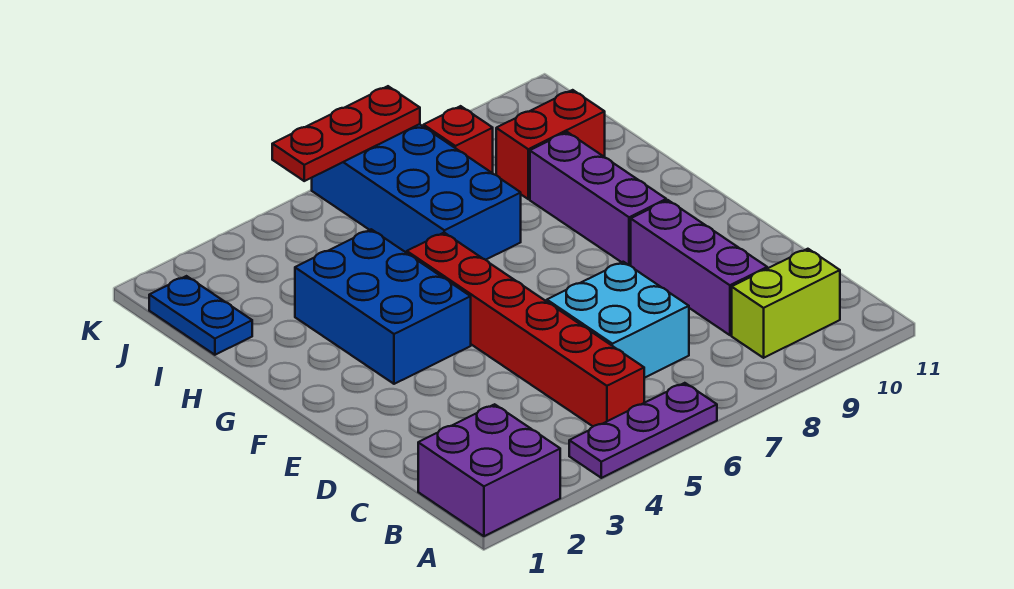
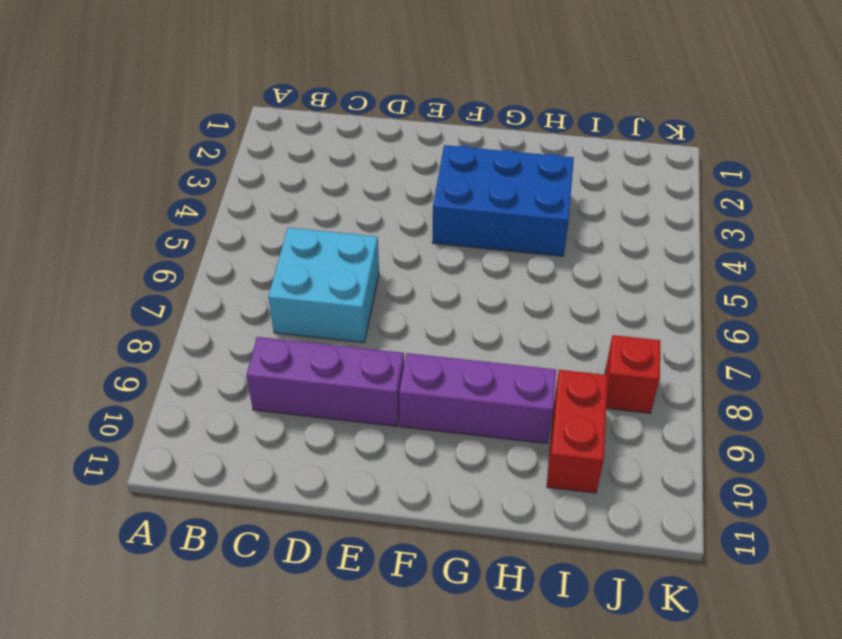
none -> purple brick A1:B2 level 1
none -> purple plate A4:A6 level 1
none -> red brick B5:G5 level 1

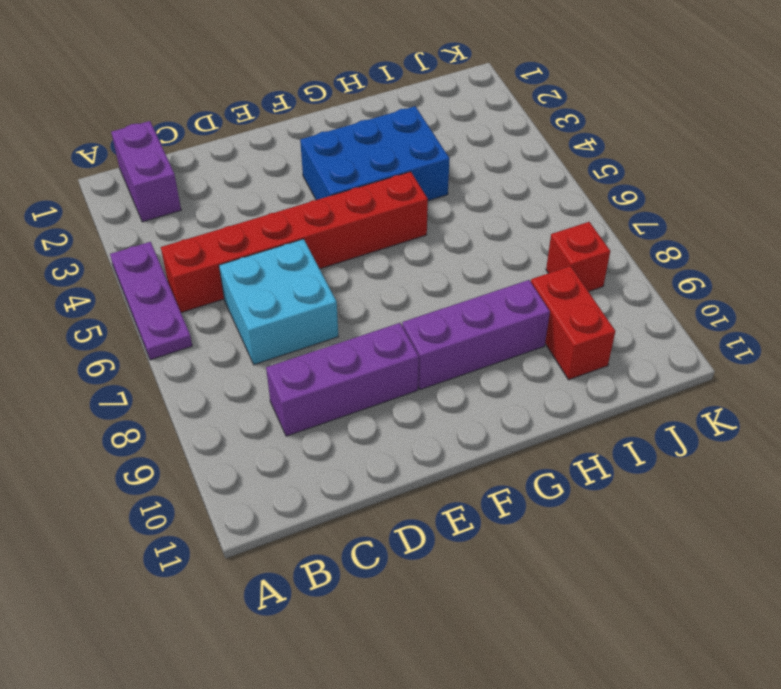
purple brick B1:B2 level 1 -> purple brick A1:B2 level 1
none -> lime brick B9:B10 level 1
none -> blue brick H6:K7 level 1
none -> blue plate I1:J1 level 1

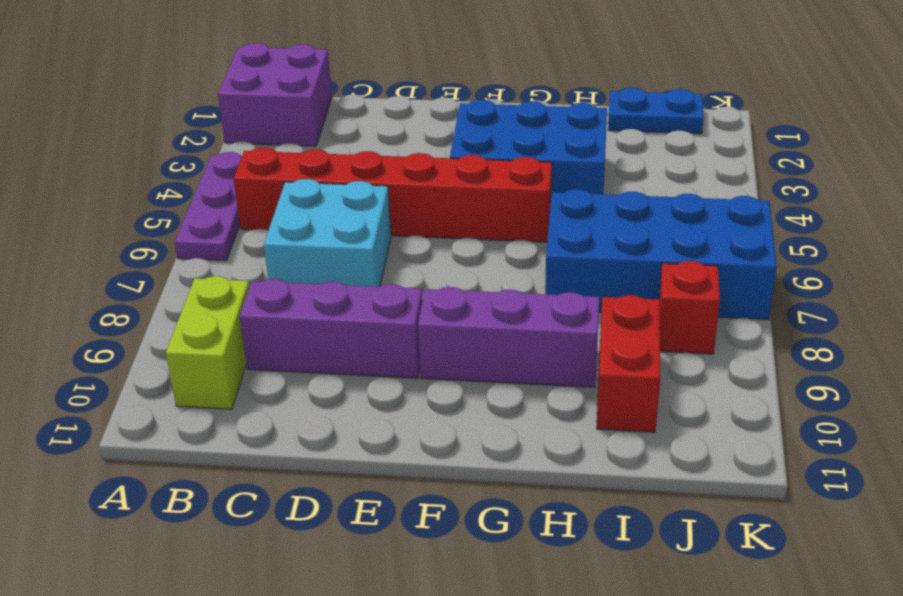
none -> red plate K5:K7 level 2

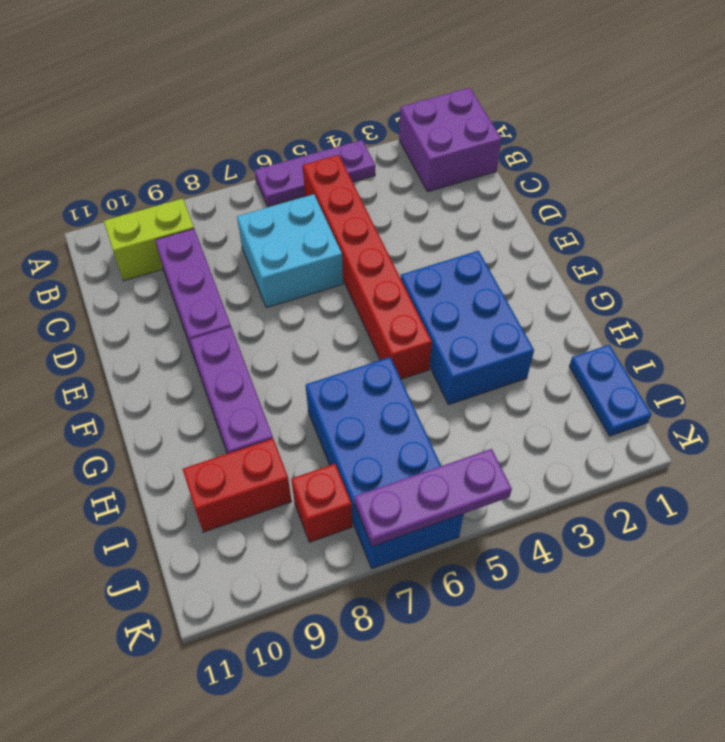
purple plate K5:K7 level 2 -> red plate K5:K7 level 2

